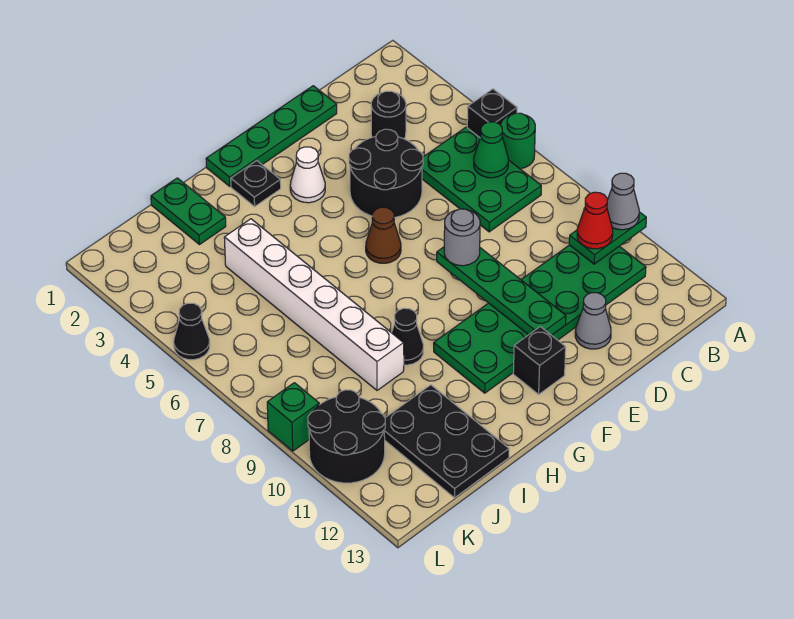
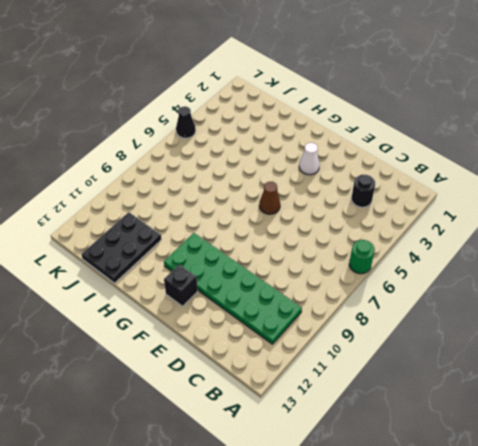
none -> black brick A5 level 1
none -> green plate B5:C7 level 1
none -> green plate D1:G1 level 1

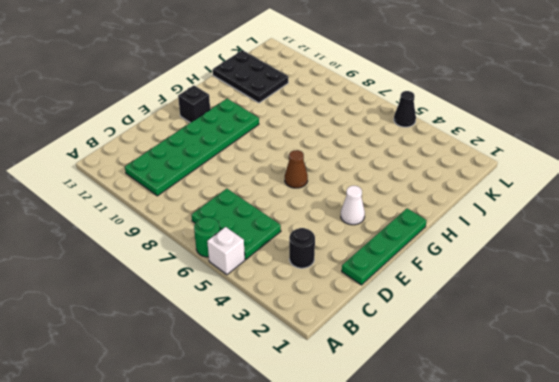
white brick A5 level 1 -> black brick A5 level 1
none -> black round brick D4:E5 level 1
none -> grey cone D12 level 1
none -> black plate G2 level 1

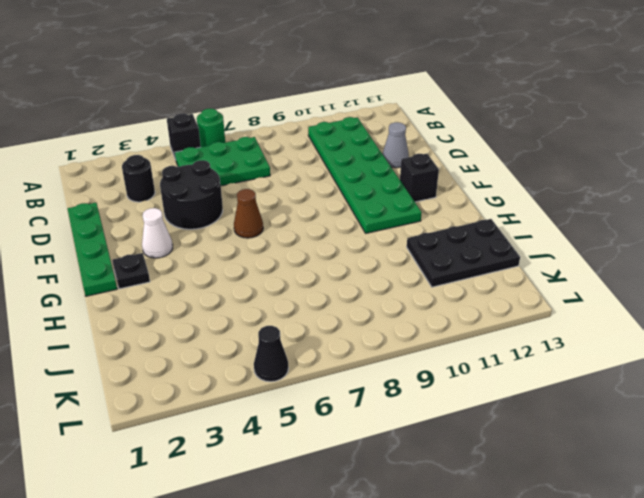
none -> black cone H9 level 1
none -> green plate I1:I2 level 1
none -> white brick I4:I9 level 1

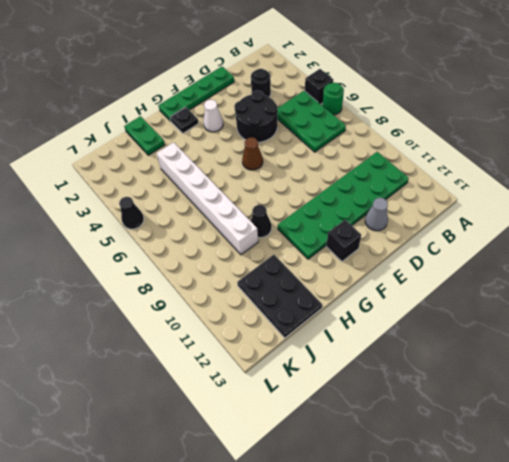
none -> black round brick K10:L11 level 1
none -> green brick L9 level 1
none -> green plate A10:B10 level 2

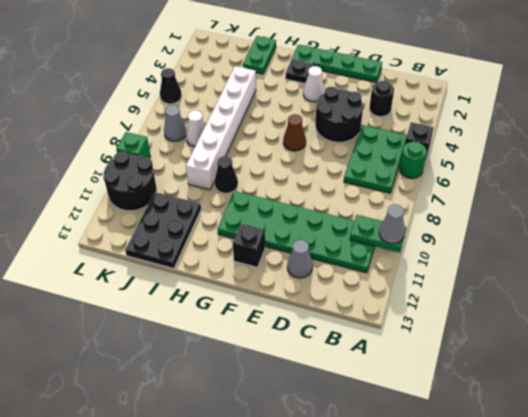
white cone J7 level 1 -> none
grey cone K7 level 1 -> none
none -> green cone B6 level 2
none -> green plate E8:E11 level 2
none -> red cone B10 level 3

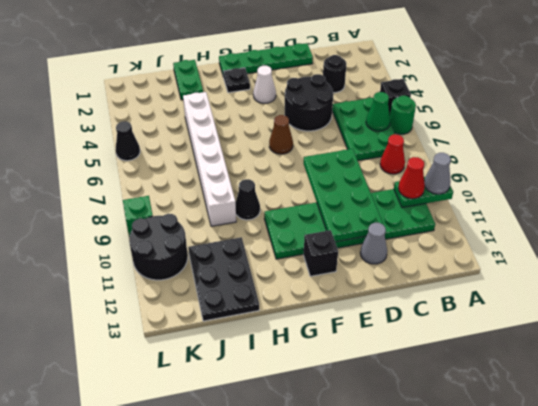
red cone B8 level 1 -> none
green plate D8:E11 level 2 -> green plate E8:E11 level 2
none -> grey round brick E8 level 3

